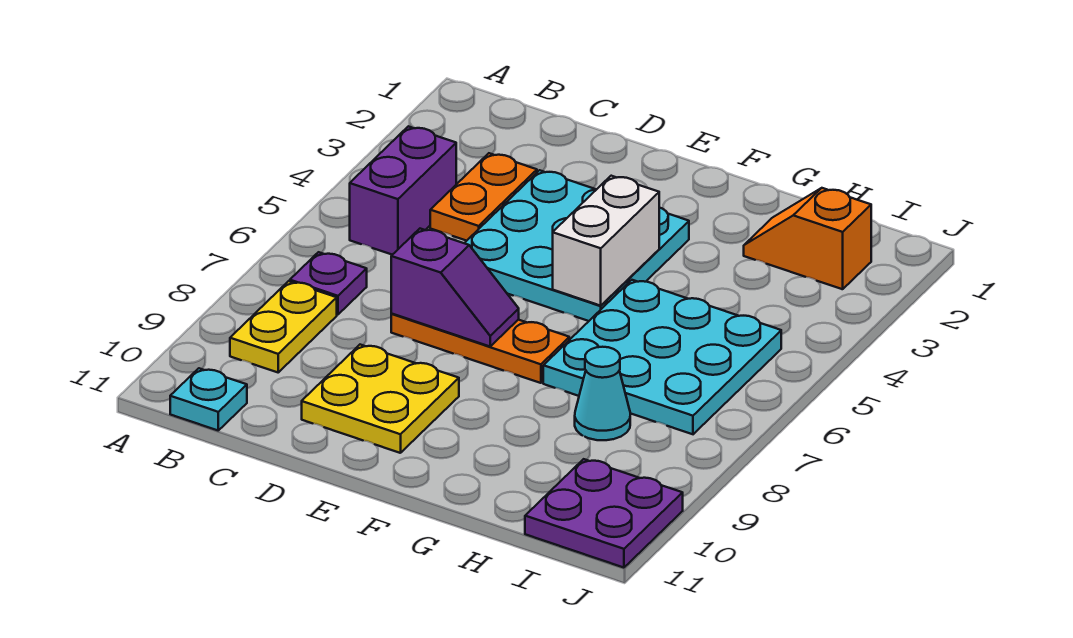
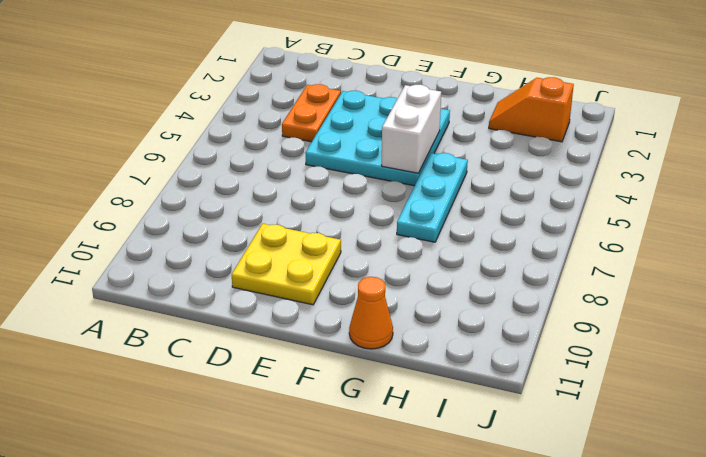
cyan plate G5:G7 level 1 -> cyan plate G5:I7 level 1
orange cone G11 level 1 -> none
none -> purple brick B4:B5 level 1
none -> purple plate B7 level 1
none -> yellow plate B8:B9 level 1

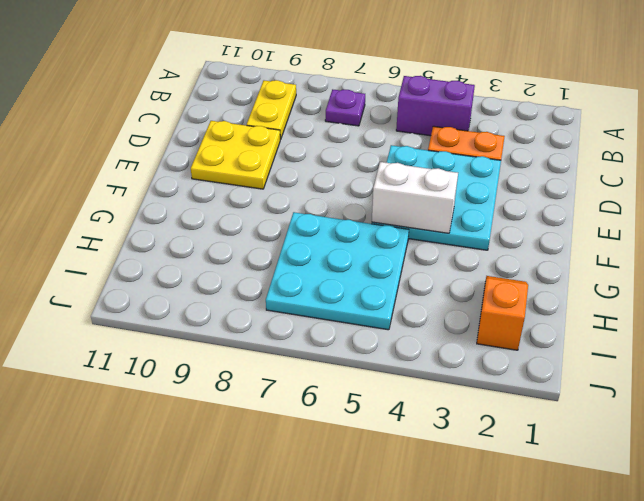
yellow plate B9:C9 level 1 -> yellow plate B8:B9 level 1
none -> cyan plate B11 level 1
none -> orange plate D7:F7 level 1
none -> cyan cone H8 level 1

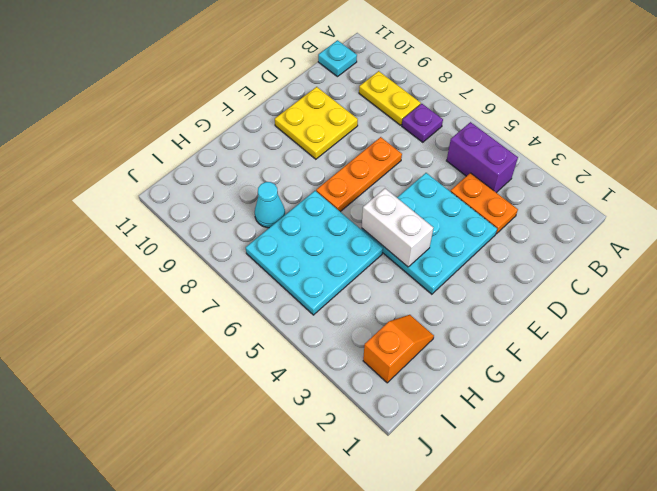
none -> purple plate I10:J11 level 1
none -> purple slope D7:E7 level 2 top D

